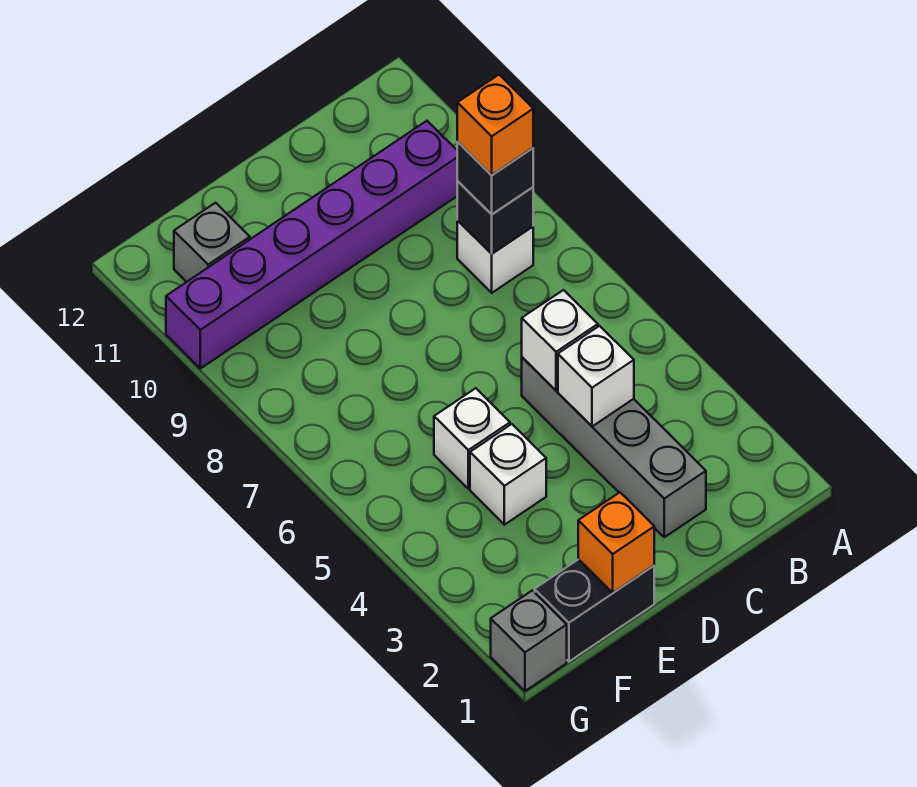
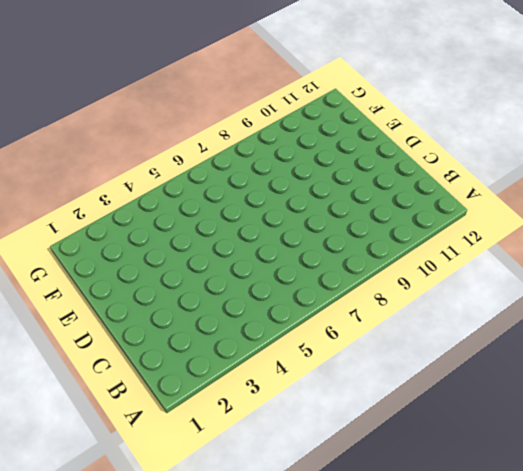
none -> white brick B8 level 1
none -> purple brick B10:G10 level 1
none -> grey brick C2:C5 level 1

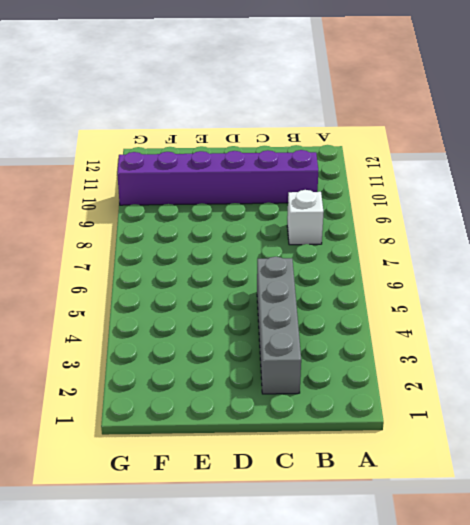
none -> black brick E1:F1 level 1
none -> white brick E4 level 1
none -> white brick E5 level 1

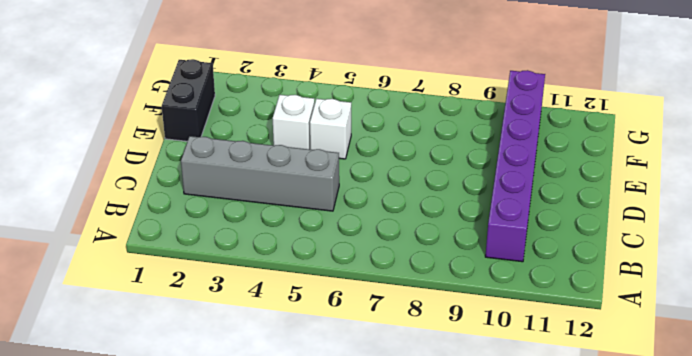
none -> white brick B8 level 1
none -> grey brick F11 level 1
none -> grey brick G1 level 1

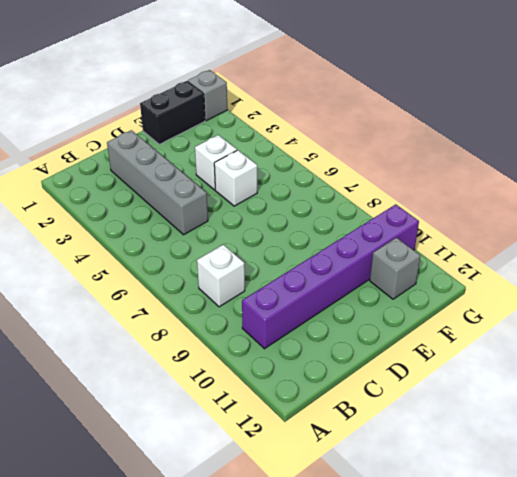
none -> black brick B8 level 2
none -> white brick C4 level 2
none -> white brick C5 level 2

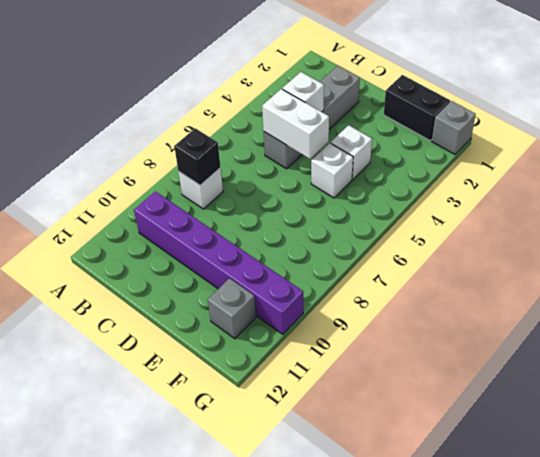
white brick C5:D5 level 2 -> white brick C5 level 2
none -> orange brick E1 level 2
none -> black brick B8 level 3
none -> orange brick B8 level 4

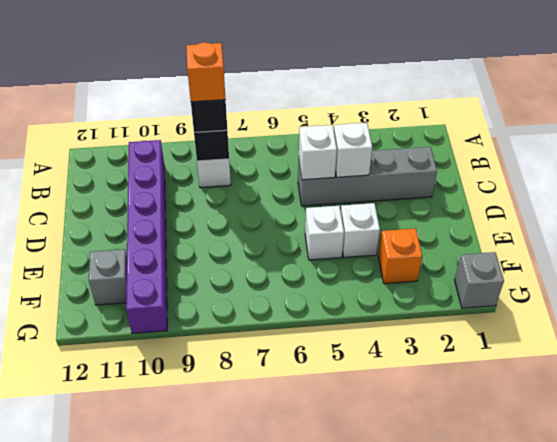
orange brick F3 level 1 -> orange brick E1 level 2
none -> black brick E1:F1 level 1

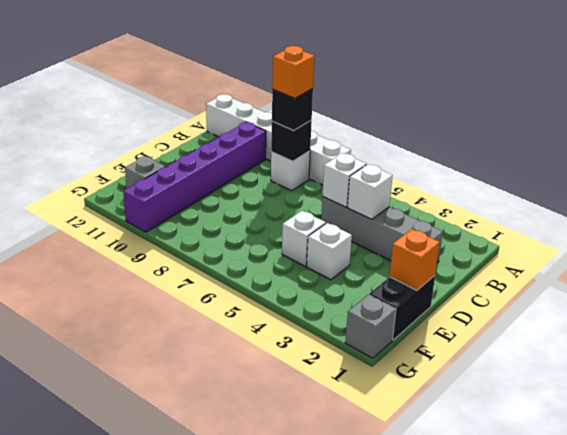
white brick A7:A12 level 1 -> none

